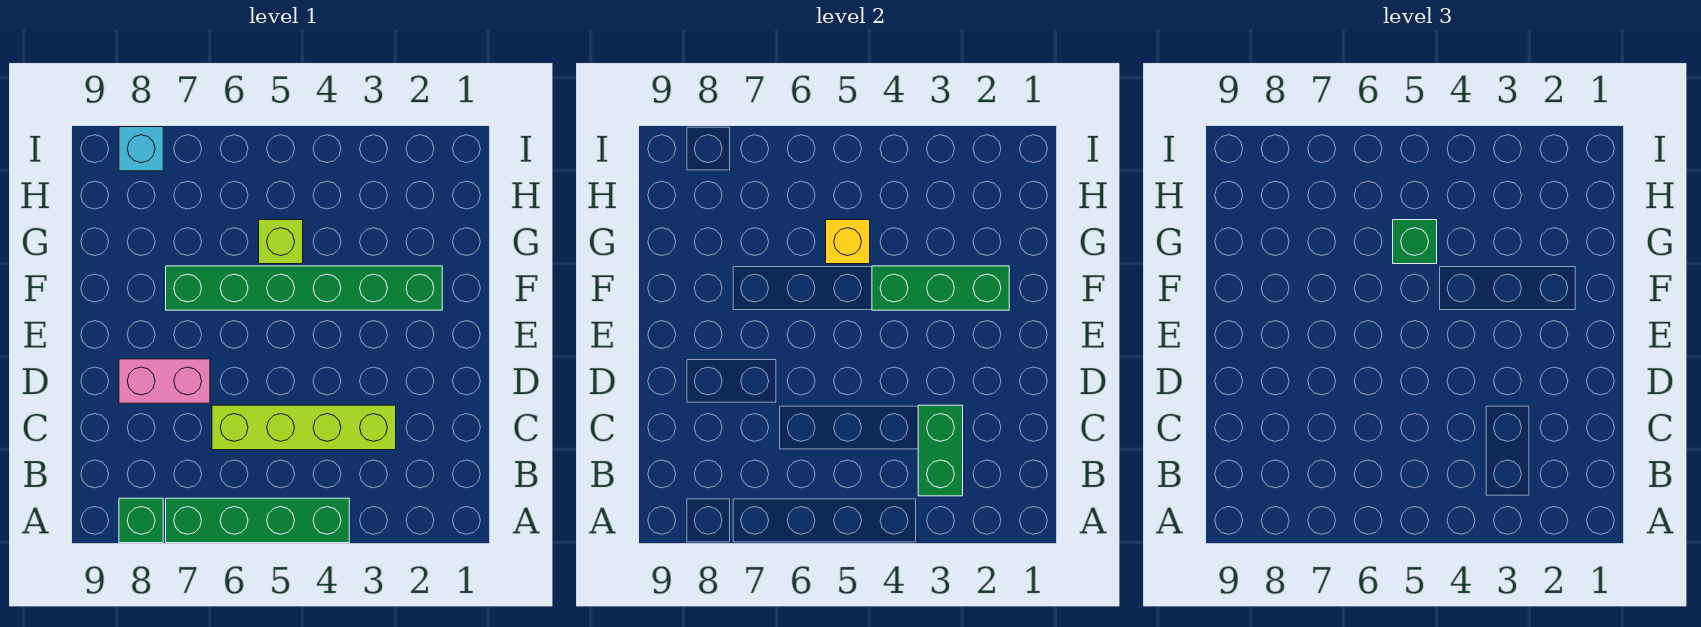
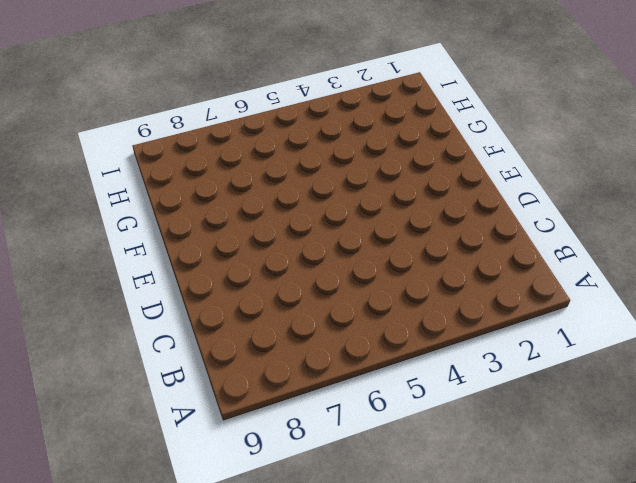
none -> green brick A4:A7 level 1
none -> green brick A8 level 1

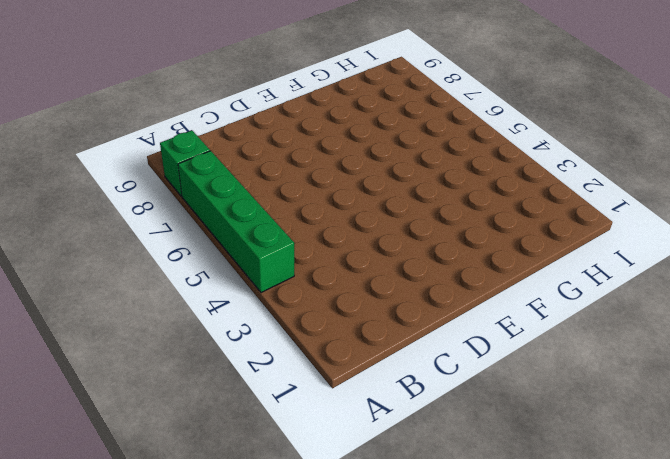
none -> lime brick C3:C6 level 1
none -> pink brick D7:D8 level 1

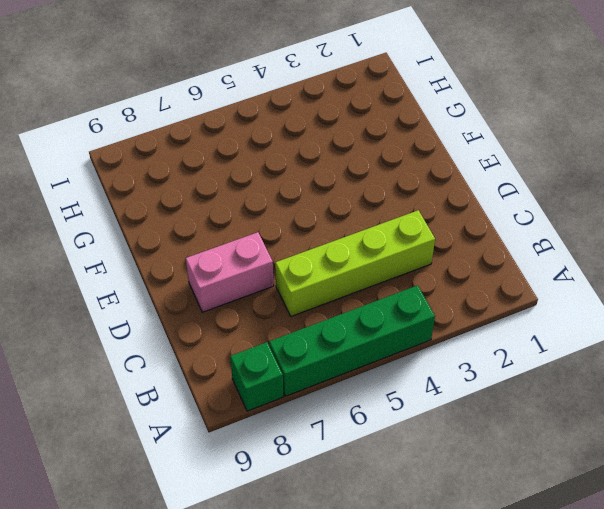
none -> green brick F2:F7 level 1
none -> lime brick G5 level 1

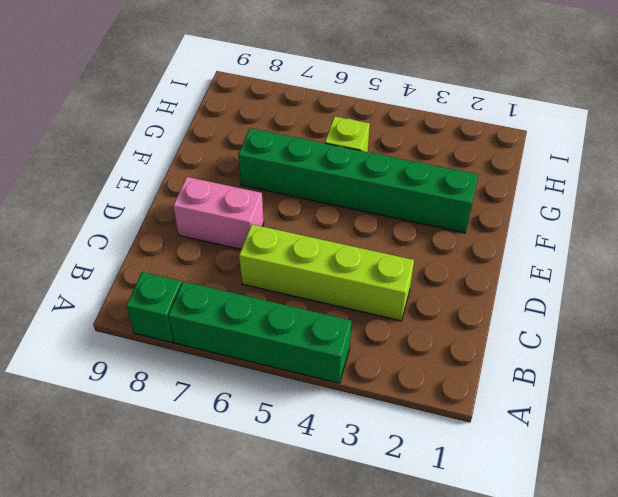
none -> cyan brick I8 level 1
none -> green brick B3:C3 level 2

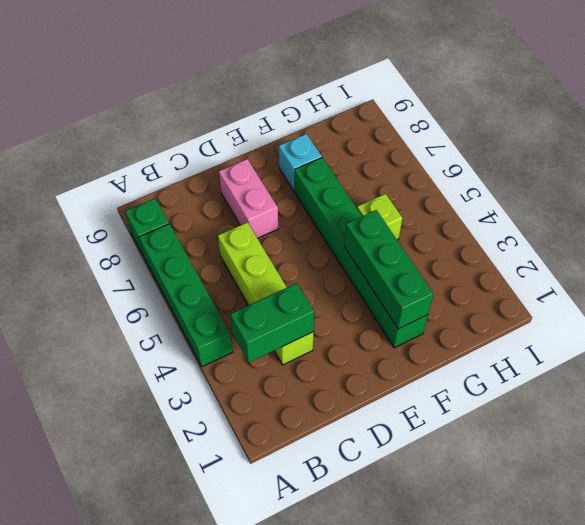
cyan brick F8 level 1 -> cyan brick I8 level 1
none -> yellow brick G5 level 2
none -> green brick G5 level 3

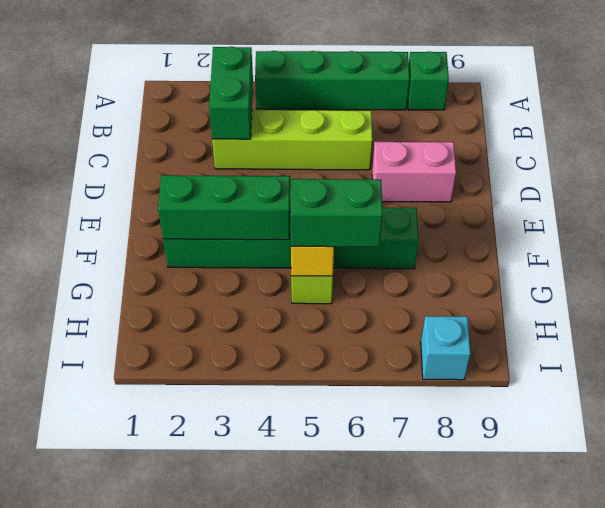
green brick G5:G6 level 3 -> green brick G5 level 3

